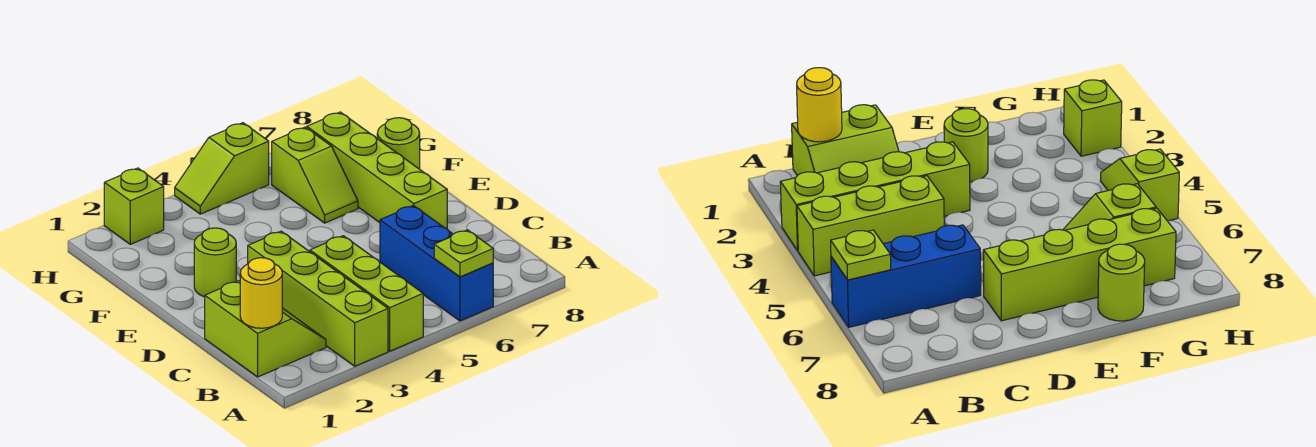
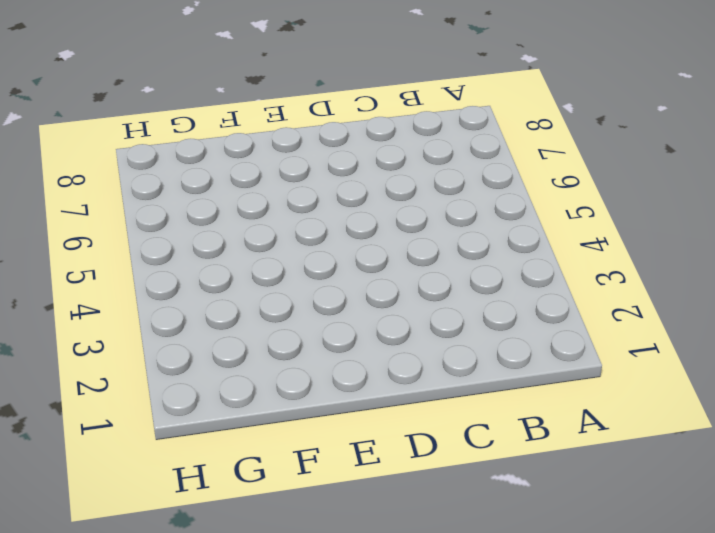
none -> lime brick A3:D3 level 1
none -> lime brick A4:C4 level 1
none -> blue brick A6:C6 level 1

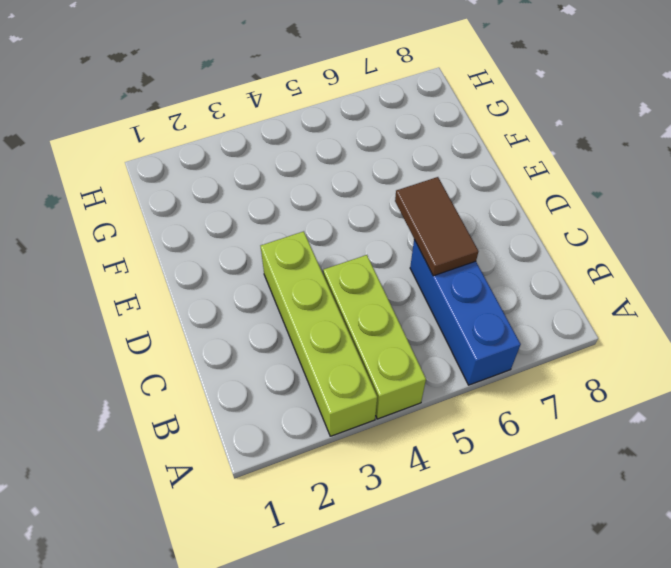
brown tile C6:D6 level 2 -> none
none -> lime slope B1:C2 level 1 top 1
none -> lime brick D7:G7 level 1
none -> lime round brick E2 level 1

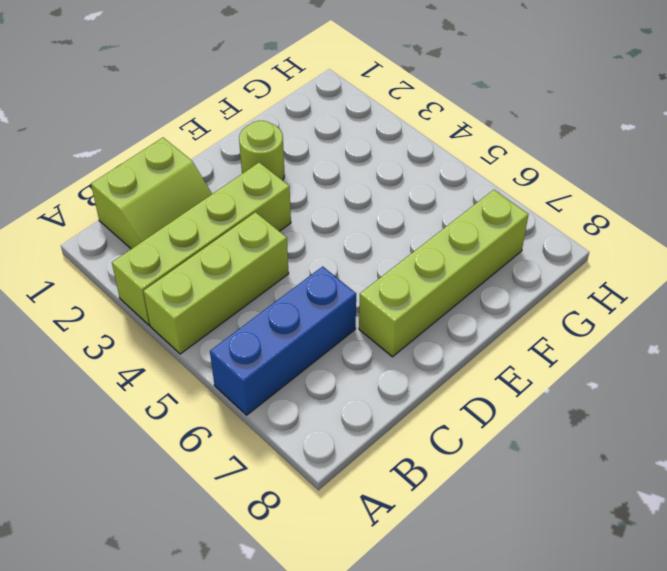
none -> lime slope F6:G6 level 1 top G
none -> lime round brick F8 level 1
none -> lime brick H2 level 1

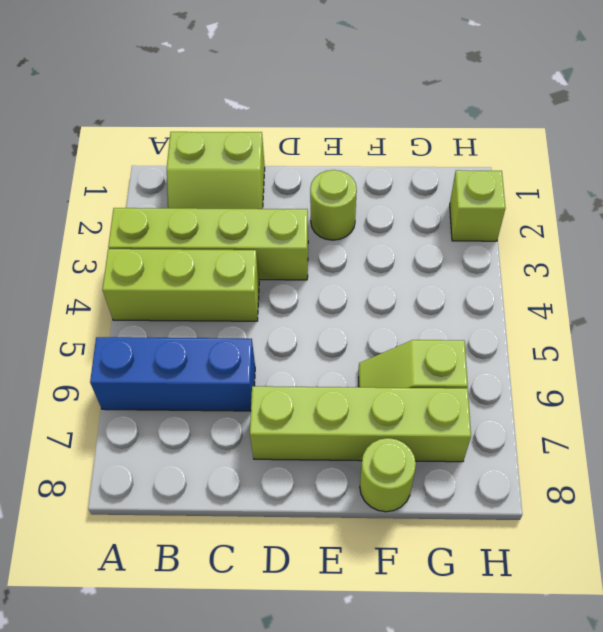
none -> lime slope H4:H5 level 1 top 5
none -> lime plate A6 level 2
none -> yellow round brick B1 level 2

